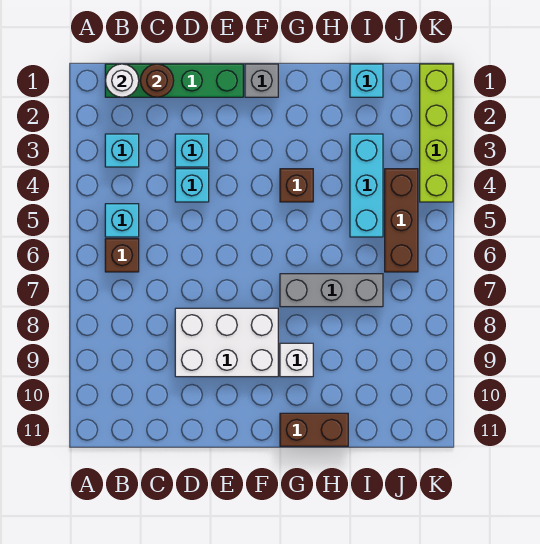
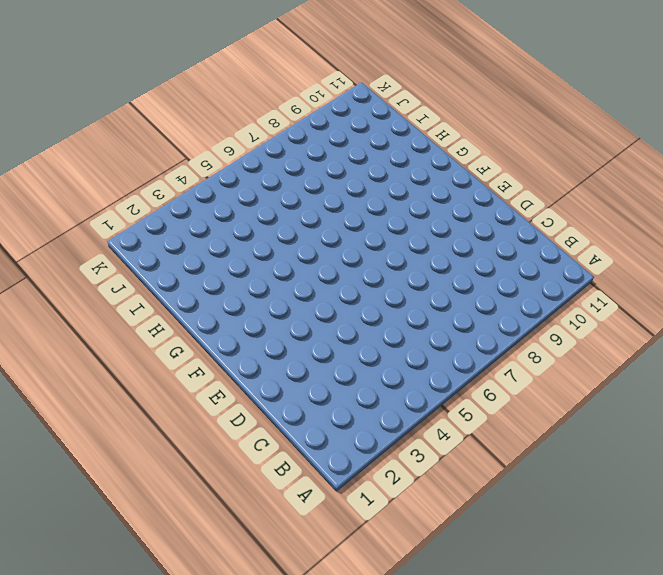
none -> green brick B1:E1 level 1
none -> cyan brick B3 level 1
none -> cyan brick B5 level 1

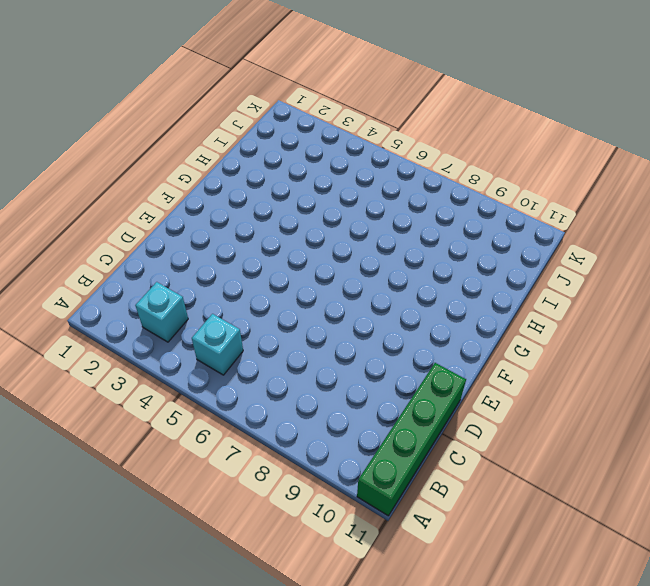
green brick A11:D11 level 1 -> green brick B1:E1 level 1
none -> brown brick B6 level 1
none -> cyan brick D3 level 1
none -> cyan brick D4 level 1

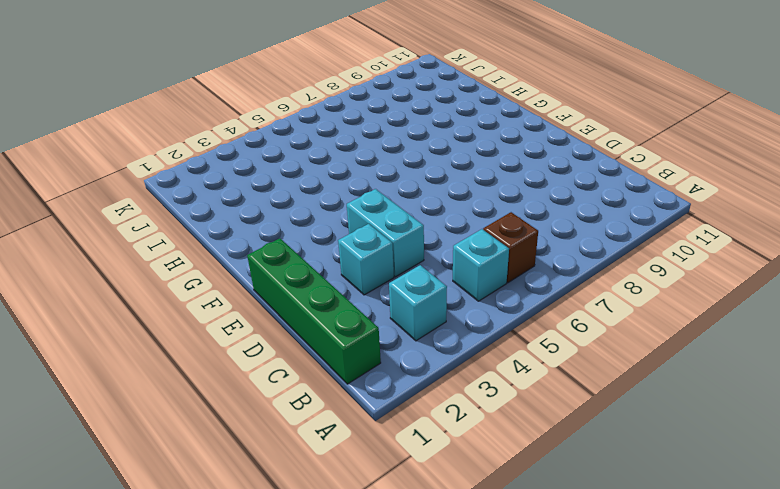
cyan brick D4:E4 level 1 -> cyan brick D4 level 1
none -> white brick D8:F9 level 1
none -> grey brick F1 level 1
none -> brown brick G4 level 1

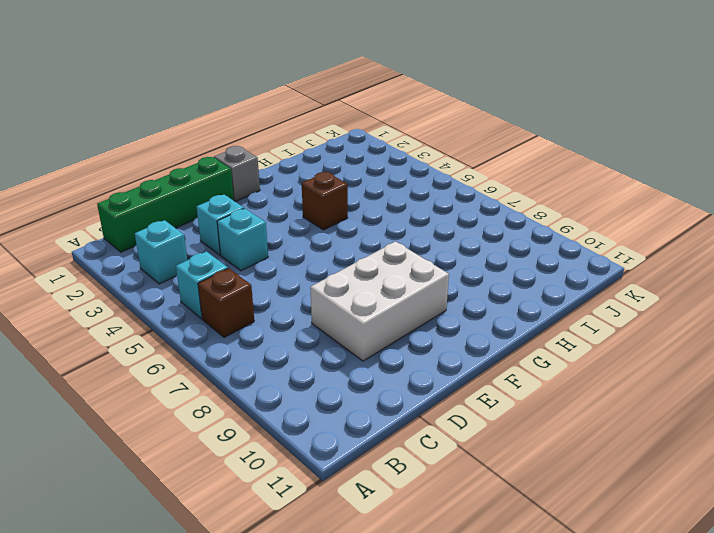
none -> grey brick G7:I7 level 1
none -> white brick G9 level 1
none -> brown brick G11:H11 level 1

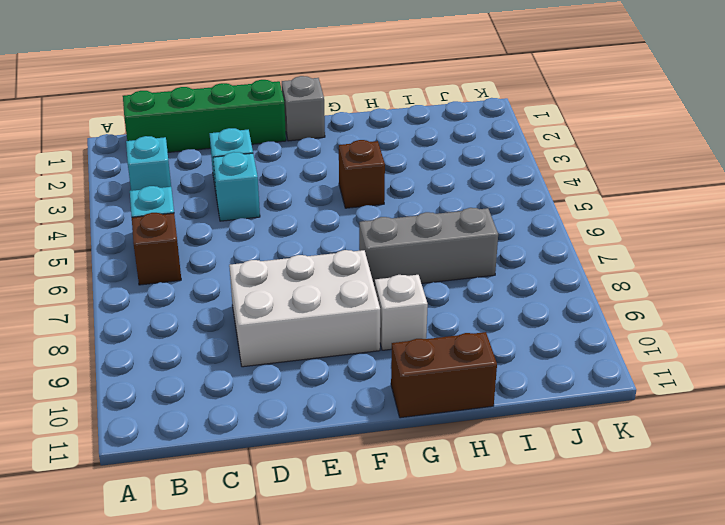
none -> cyan brick I1 level 1
none -> cyan brick I3:I5 level 1
none -> brown brick J4:J6 level 1

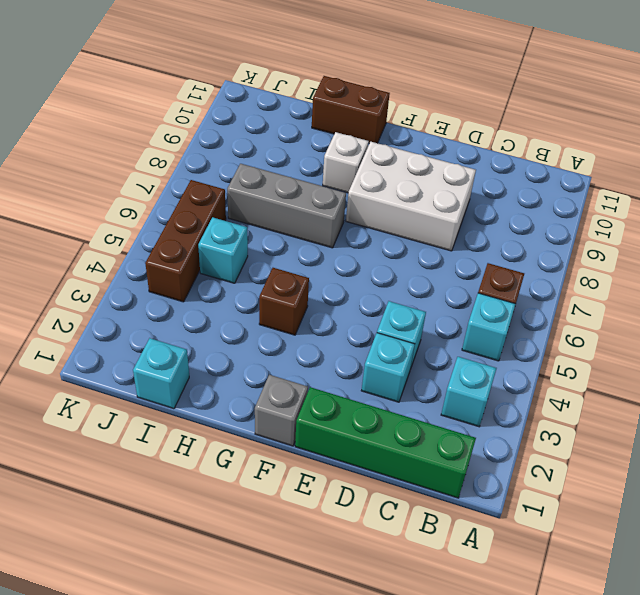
cyan brick I5 level 1 -> cyan brick I3:I5 level 1
none -> lime brick K1:K4 level 1
none -> white round brick B1 level 2
none -> brown round brick C1 level 2

